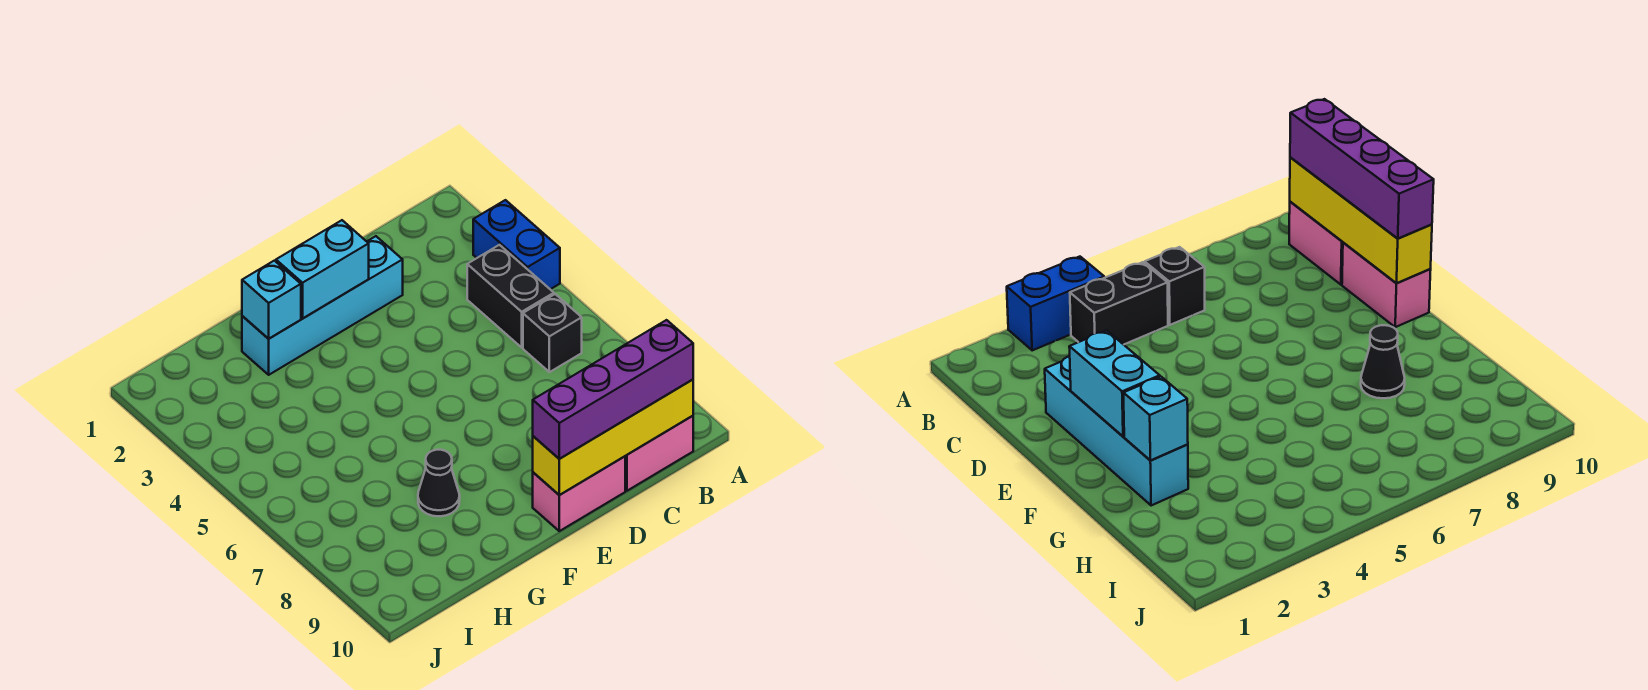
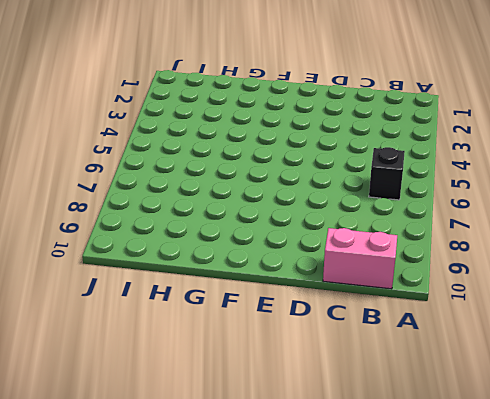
none -> blue brick A3:A4 level 1
none -> black brick B4:B5 level 1

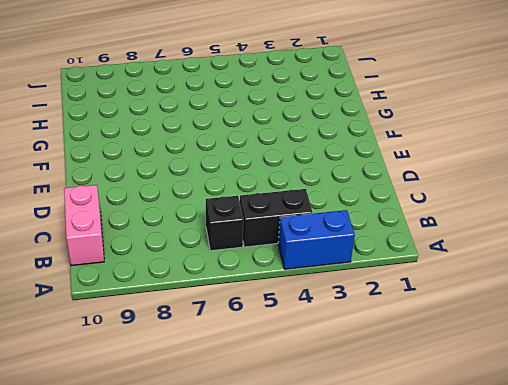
none -> cyan brick D2:G2 level 1
none -> pink brick D10:E10 level 1

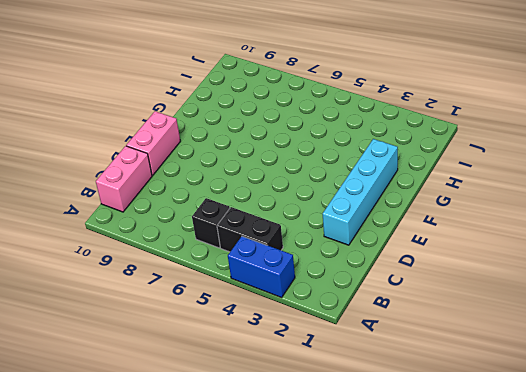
none -> black cone G8 level 1
none -> yellow brick B10:E10 level 2

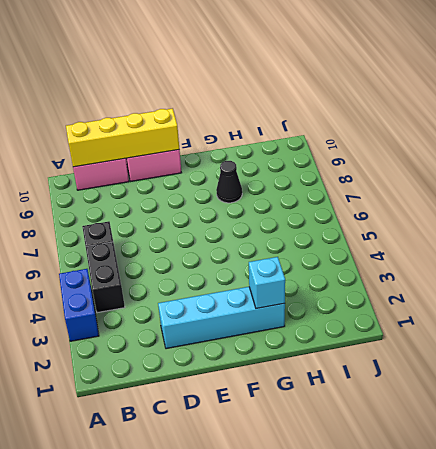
none -> cyan brick E2:F2 level 2
none -> purple brick B10:E10 level 3

